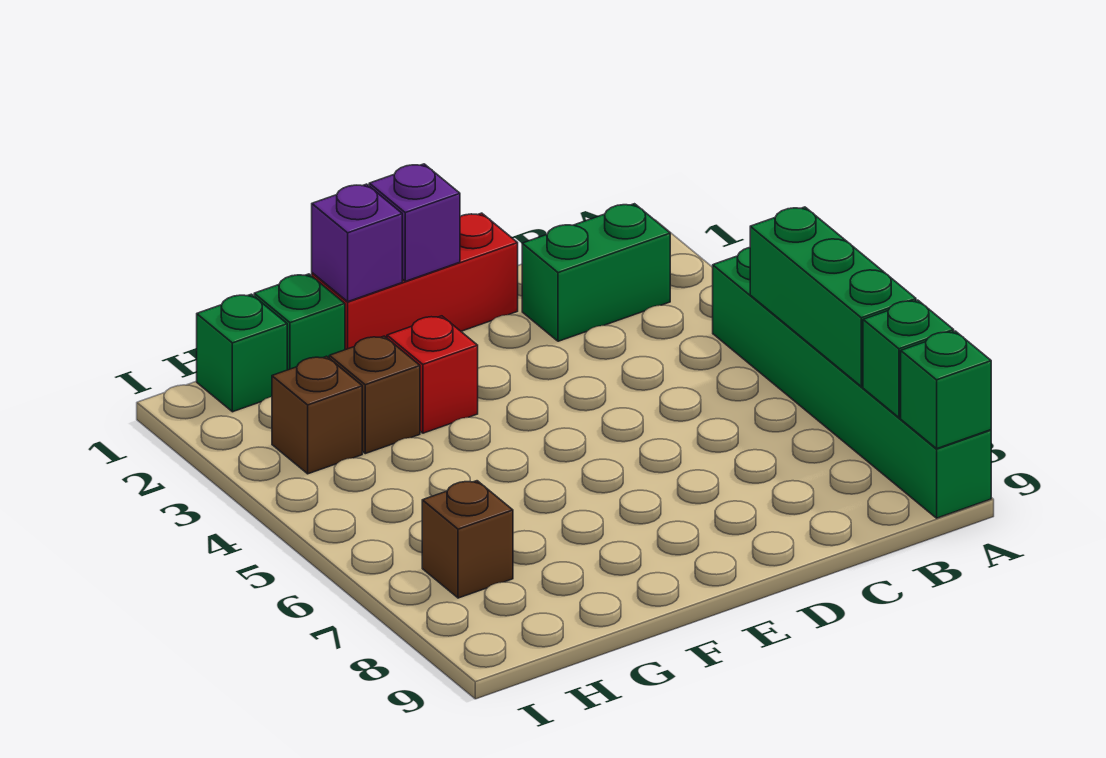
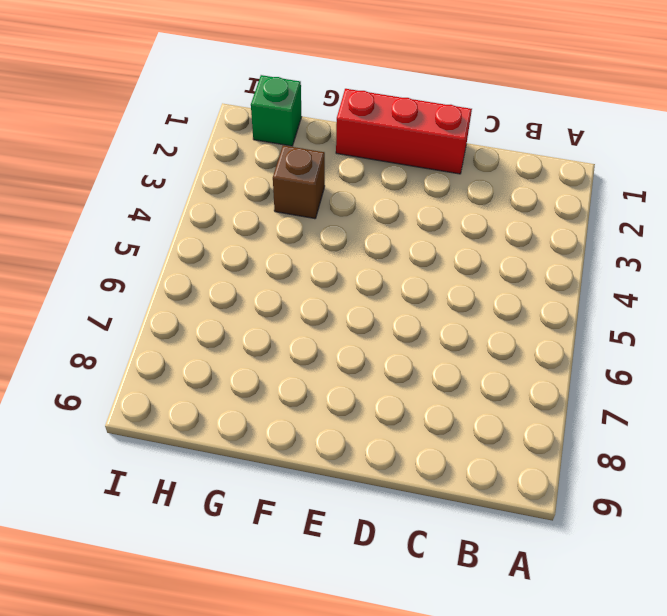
none -> green brick A4:A9 level 1
none -> green brick B2:C2 level 1
none -> red brick F3 level 1

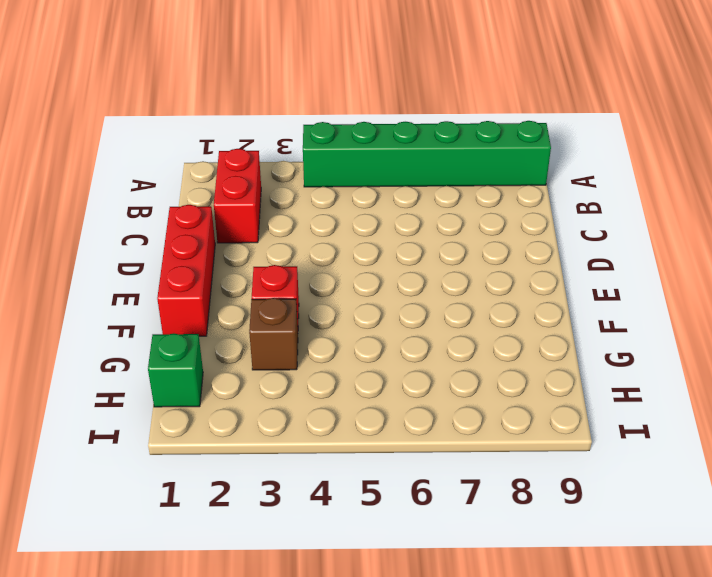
red brick B2:C2 level 1 -> green brick B2:C2 level 1
none -> green brick G1 level 1
none -> brown brick H3 level 1
none -> brown brick H7 level 1

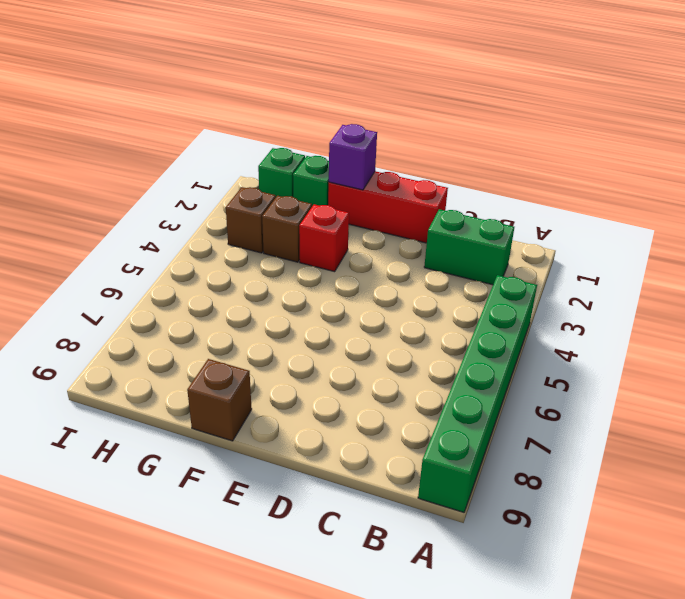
brown brick F9 level 1 -> brown brick H7 level 1
none -> green brick A5:A7 level 2
none -> green brick A8 level 2
none -> green brick A9 level 2

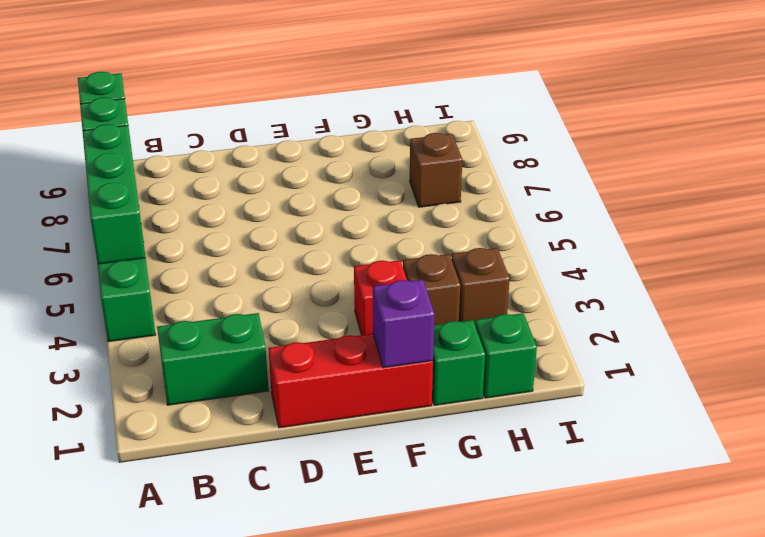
none -> purple brick E1 level 2

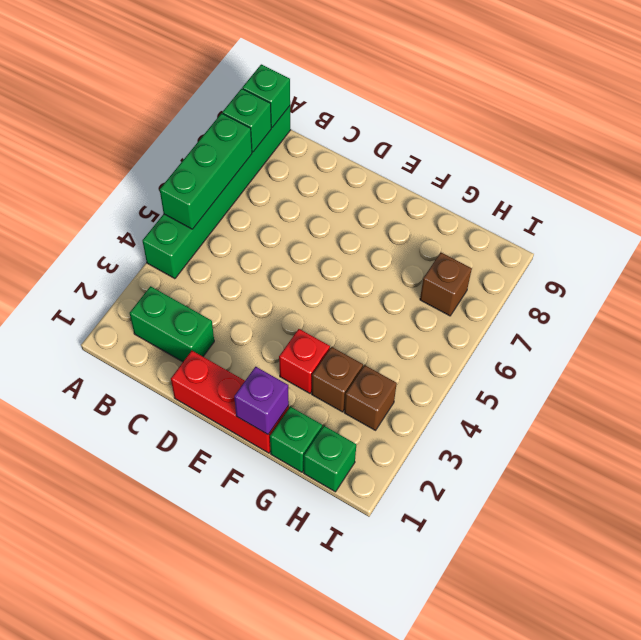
none -> purple brick E1 level 2

